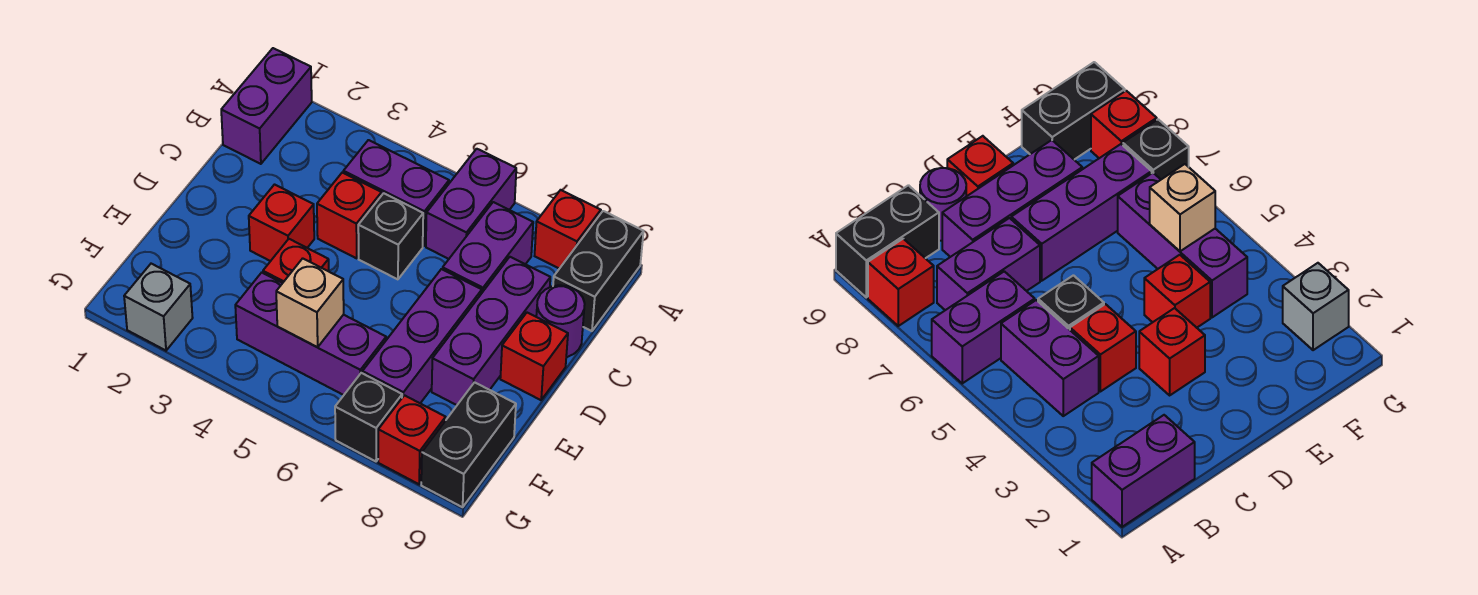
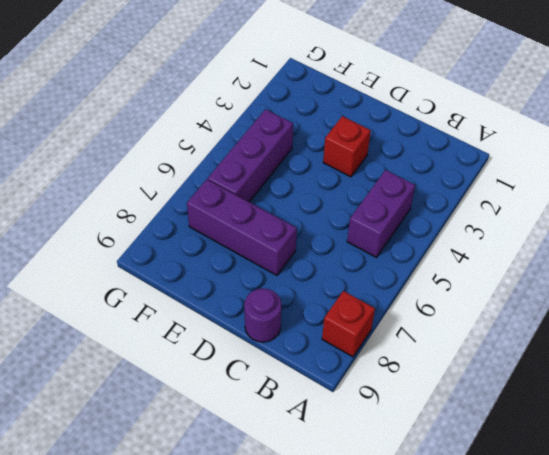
none -> purple brick A1:B1 level 1
none -> purple brick A6:B6 level 1
none -> black brick A9:B9 level 1

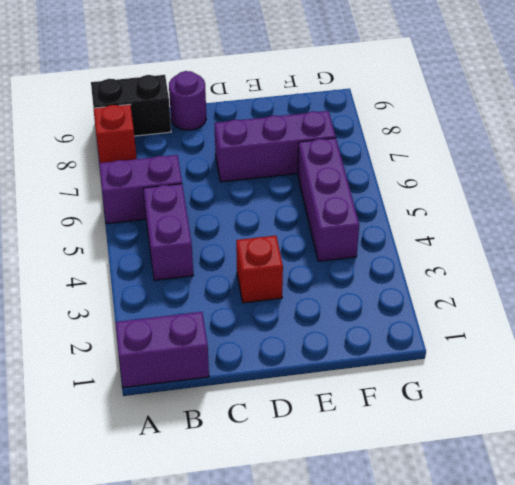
none -> purple brick B7:C7 level 1
none -> red brick C4 level 1
none -> black brick C5 level 1

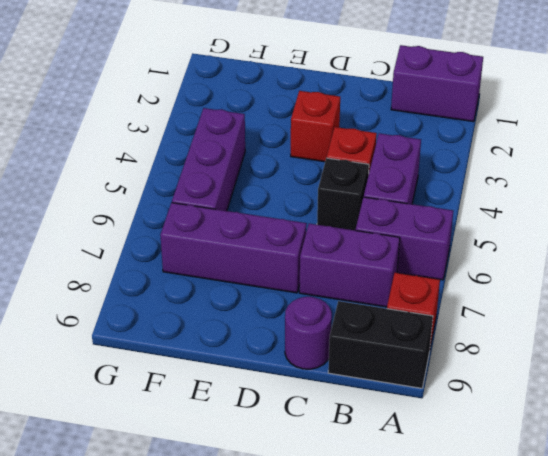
none -> purple brick C8:E8 level 1
none -> red brick D9 level 1
none -> red brick E4 level 1

